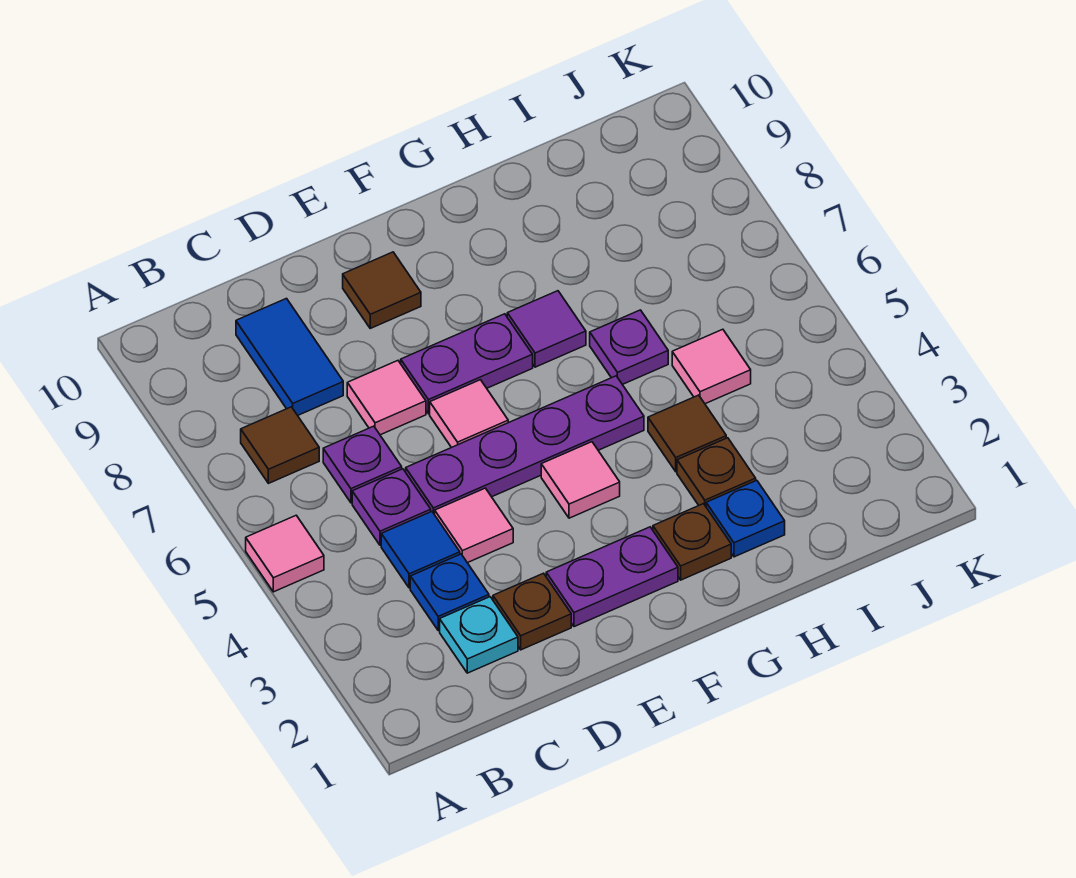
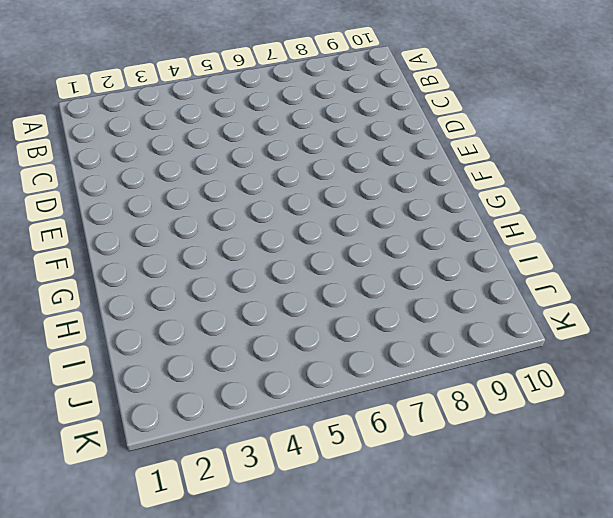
none -> pink tile A5 level 1
none -> brown tile B7 level 1
none -> cyan plate C2 level 1

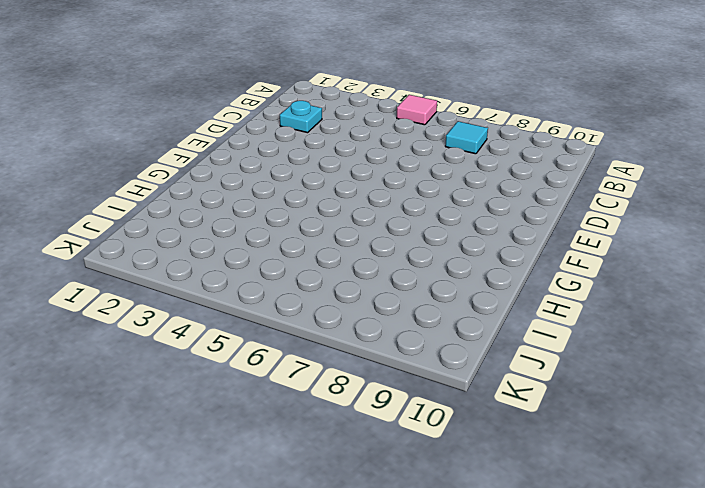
cyan tile B7 level 1 -> brown tile B7 level 1
none -> blue plate C3 level 1
none -> blue tile C4 level 1
none -> purple plate C5 level 1

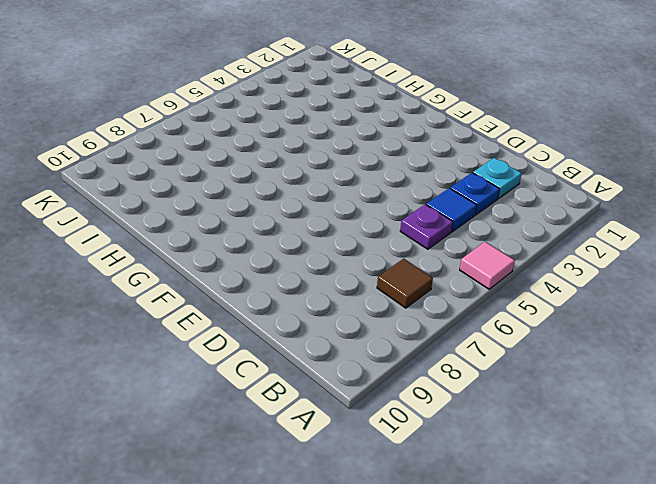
none -> purple plate C6 level 1
none -> blue tile C8:C9 level 1
none -> brown plate D2 level 1

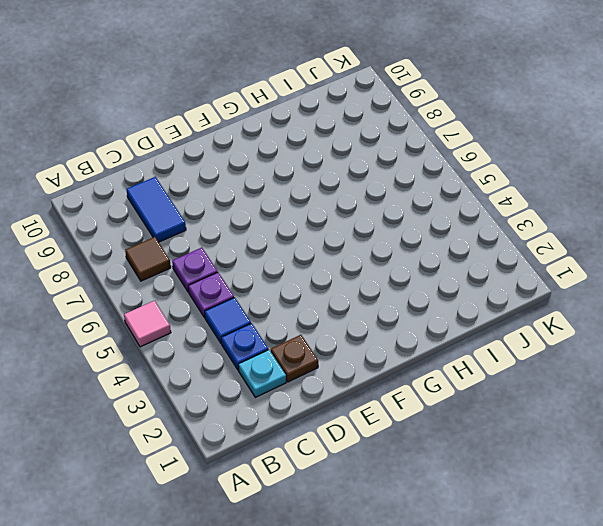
none -> pink tile D4 level 1
none -> purple plate D5:G5 level 1
none -> pink tile D7 level 1

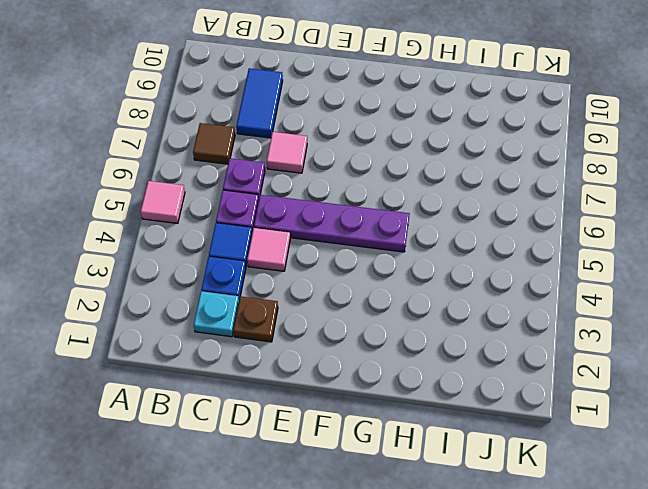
none -> purple plate E2:F2 level 1
none -> pink tile E6 level 1
none -> purple plate E7:F7 level 1

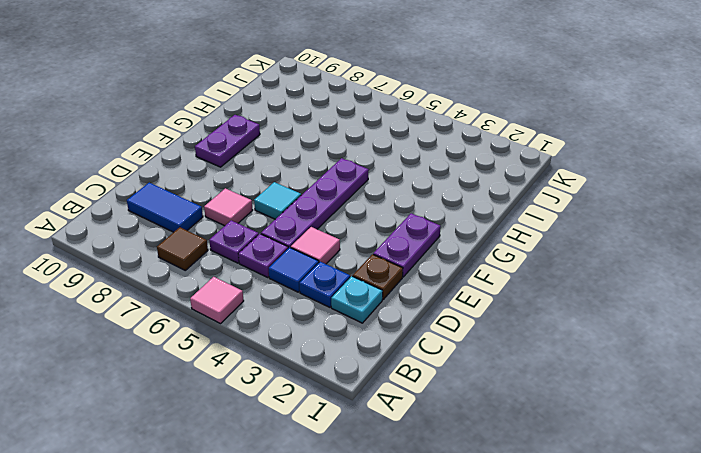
cyan tile E6 level 1 -> pink tile E6 level 1
purple plate F9:G9 level 1 -> purple plate E7:F7 level 1
none -> brown tile E9 level 1
none -> pink tile F4 level 1
none -> brown plate G2 level 1

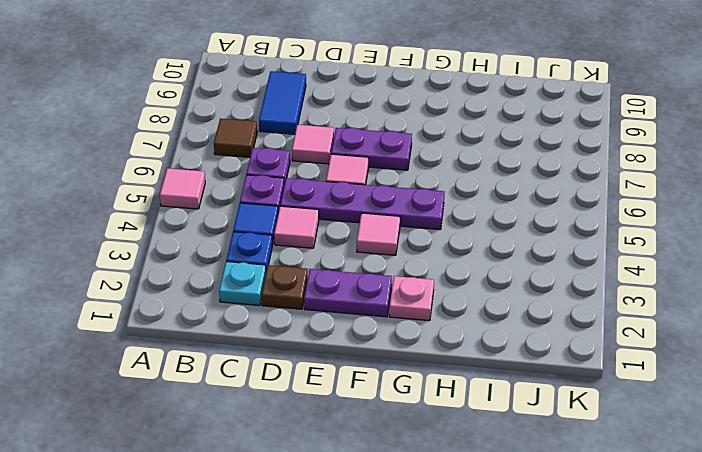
pink plate G2 level 1 -> brown plate G2 level 1
none -> brown tile E9 level 1
none -> purple tile G7 level 1
none -> blue plate H2 level 1

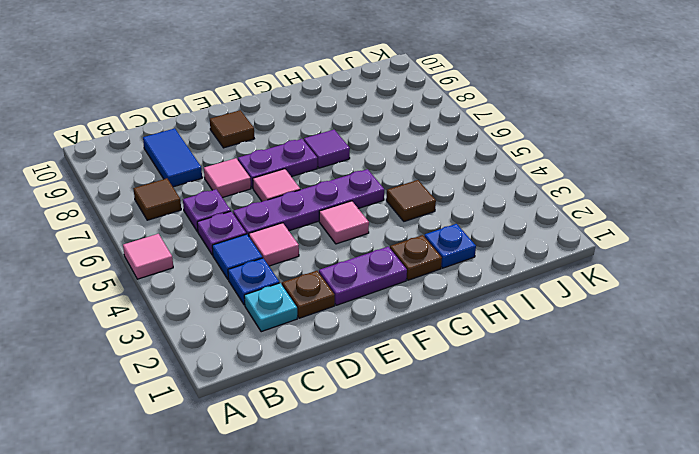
none -> brown plate H3 level 1
none -> purple plate H6 level 1
none -> pink tile I5 level 1

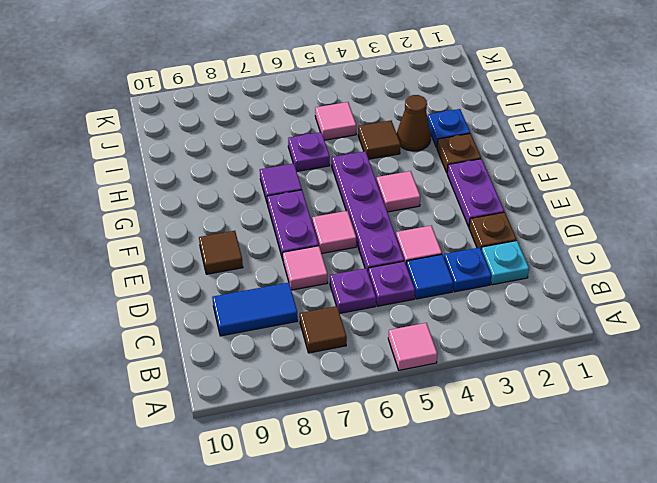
brown cone H3 level 1 -> brown plate H3 level 1

